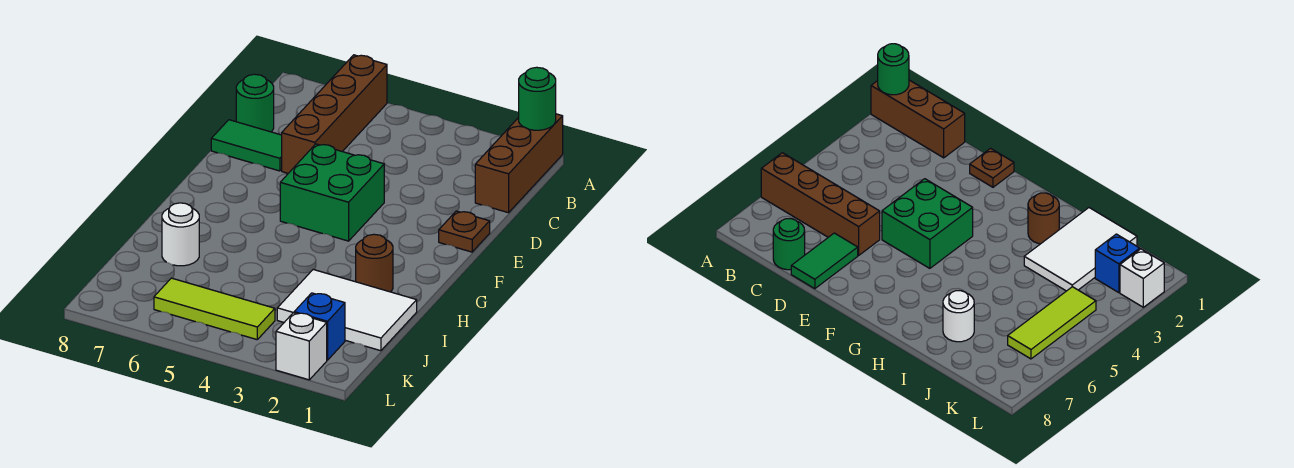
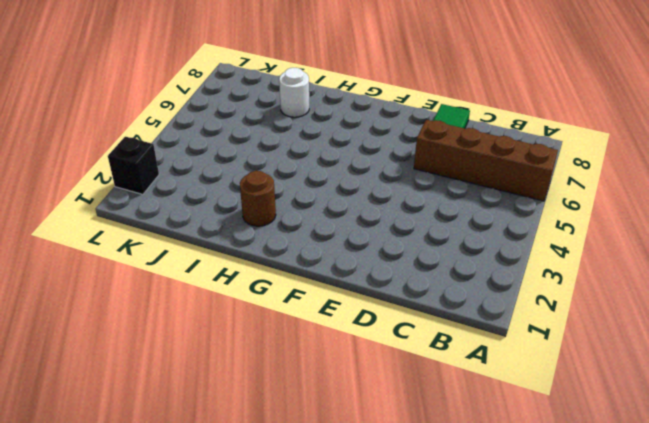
black brick L2 level 1 -> white brick L2 level 1
none -> brown brick A1:C1 level 1
none -> green round brick C8 level 1
none -> brown plate E1 level 1

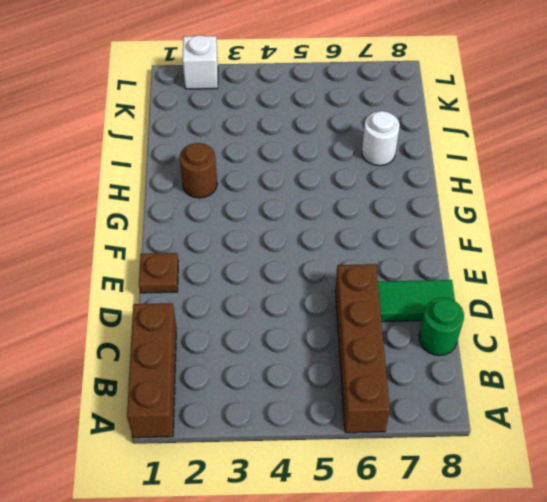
none -> green brick E4:F5 level 1
none -> white tile I1:J3 level 1
none -> blue brick K2 level 1

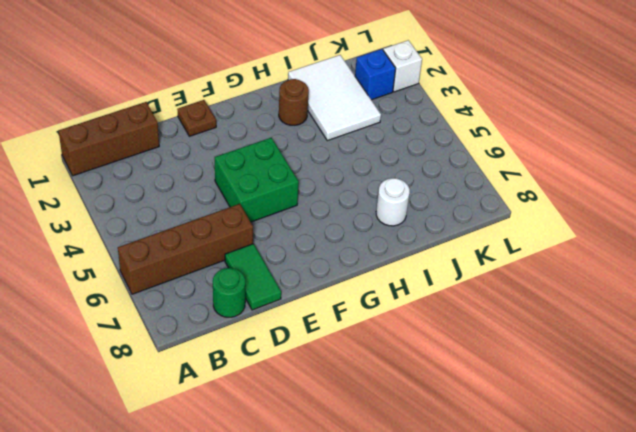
none -> lime tile K4:K6 level 1
none -> green round brick A1 level 2

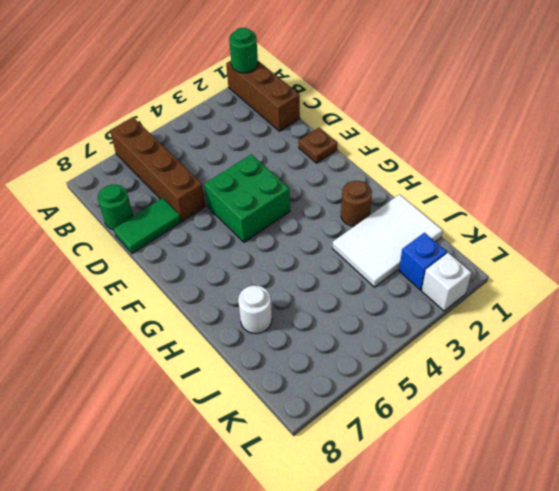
none -> lime tile K4:K6 level 1

